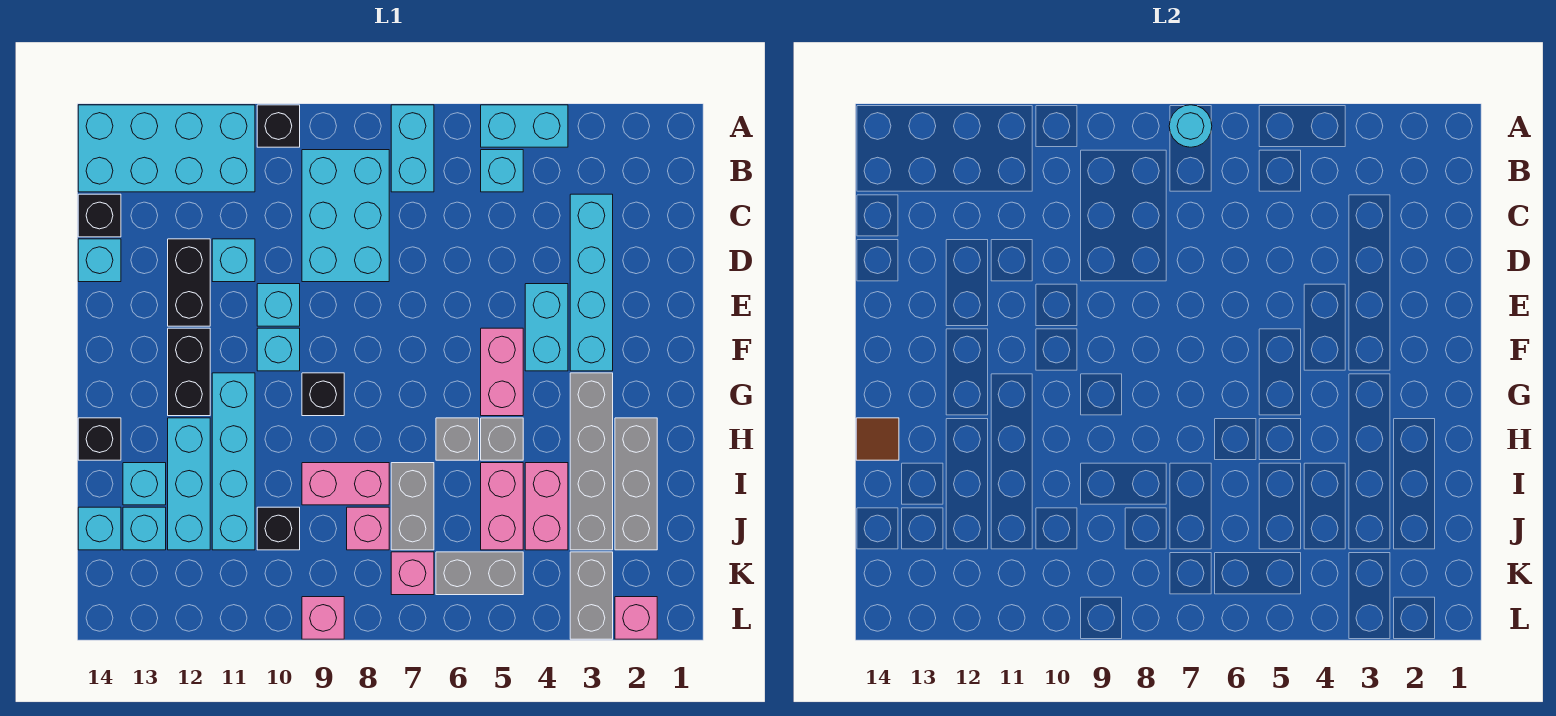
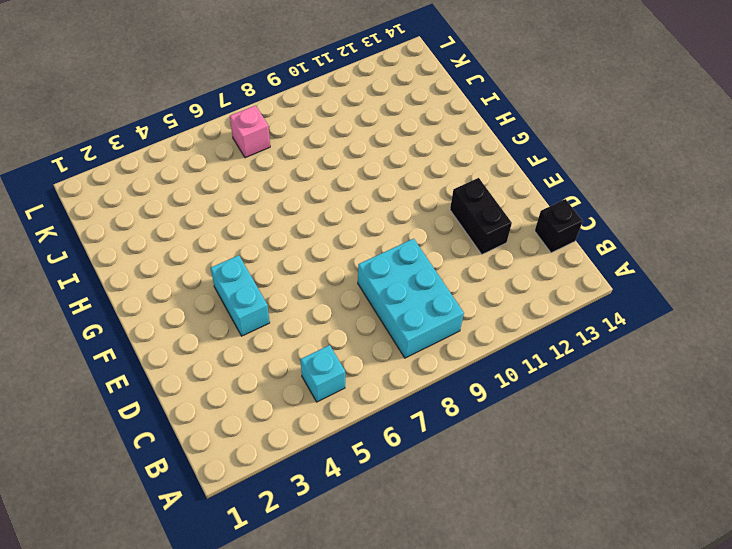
none -> cyan brick A4:A5 level 1
none -> cyan brick A7:B7 level 1
none -> black brick A10 level 1
none -> cyan brick A11:B14 level 1

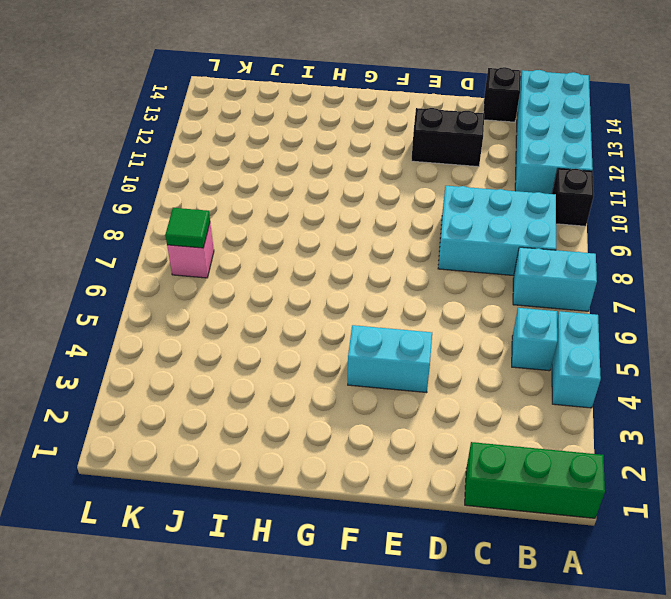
green brick A1:C1 level 1 -> none
green tile K7 level 2 -> none
none -> cyan brick C3:F3 level 1
none -> cyan brick D11 level 1
none -> cyan brick D14 level 1
none -> cyan brick E10 level 1

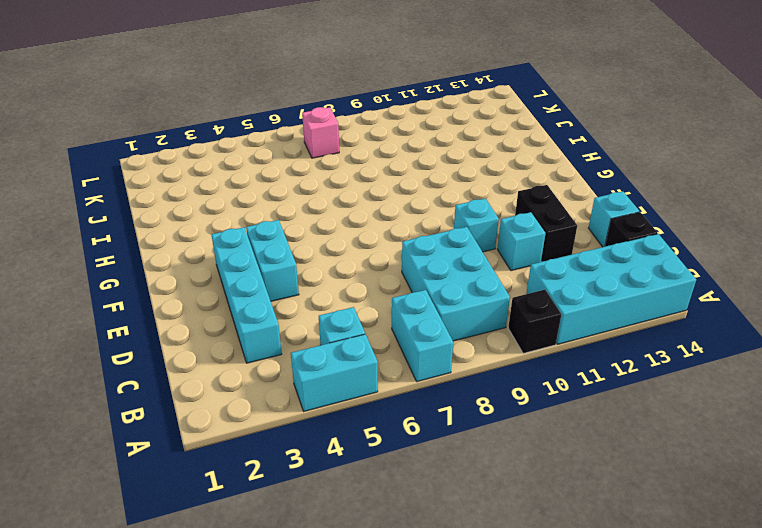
none -> pink brick F5:G5 level 1
none -> cyan brick F10 level 1
none -> black brick F12:G12 level 1
none -> grey brick G3:J3 level 1

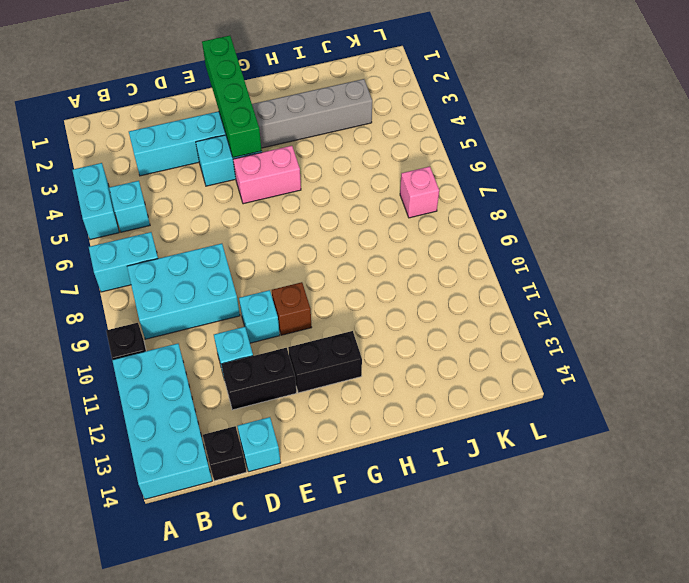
green brick F1:F4 level 2 -> none
brown brick F10 level 1 -> cyan brick F10 level 1
none -> black brick G9 level 1
none -> cyan brick G11:J11 level 1
none -> grey brick H2:J2 level 1
none -> grey brick H5 level 1

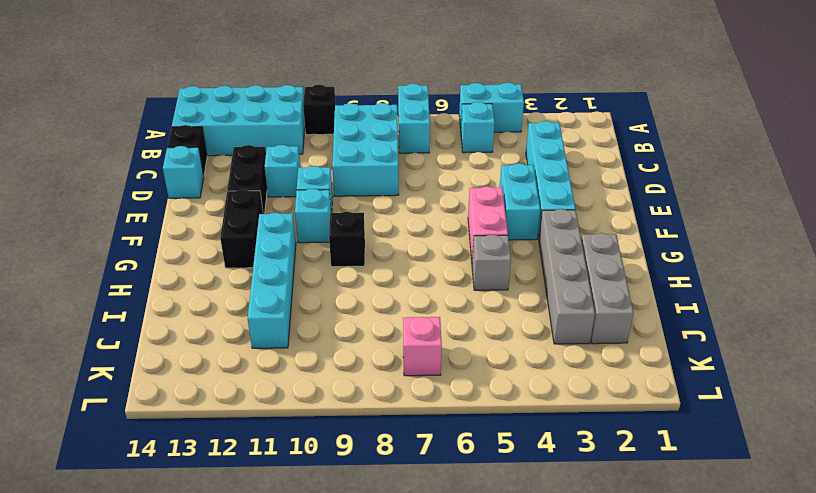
none -> grey brick H6 level 1
none -> cyan brick H12:J12 level 1
none -> black brick H14 level 1
none -> pink brick I4:J4 level 1

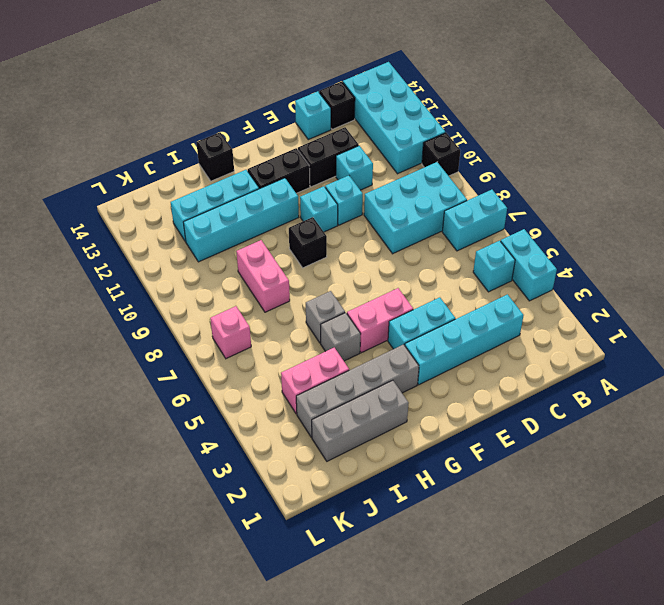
none -> pink brick I5:J5 level 1
none -> grey brick I7:J7 level 1
none -> cyan brick I13 level 1
none -> pink brick J8 level 1

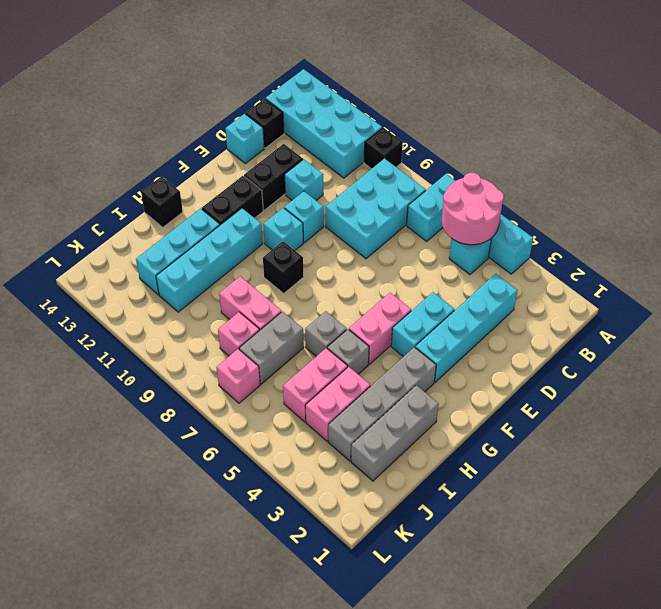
pink round brick A5:B6 level 2 -> none
none -> cyan brick I13 level 1
none -> black brick J10 level 1
none -> cyan brick J13 level 1
none -> cyan brick J14 level 1

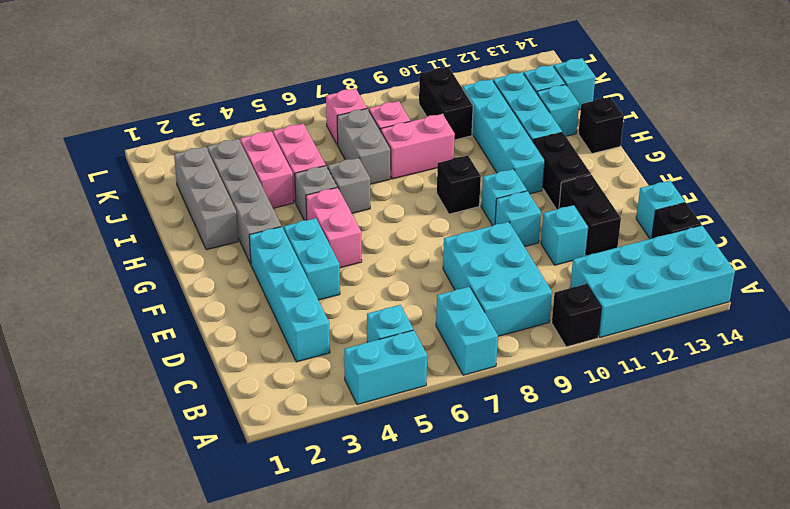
black brick J10:K10 level 1 -> black brick J10 level 1
none -> grey brick K3:L3 level 1
none -> grey brick K5:K6 level 1
none -> pink brick L2 level 1
none -> pink brick L9 level 1

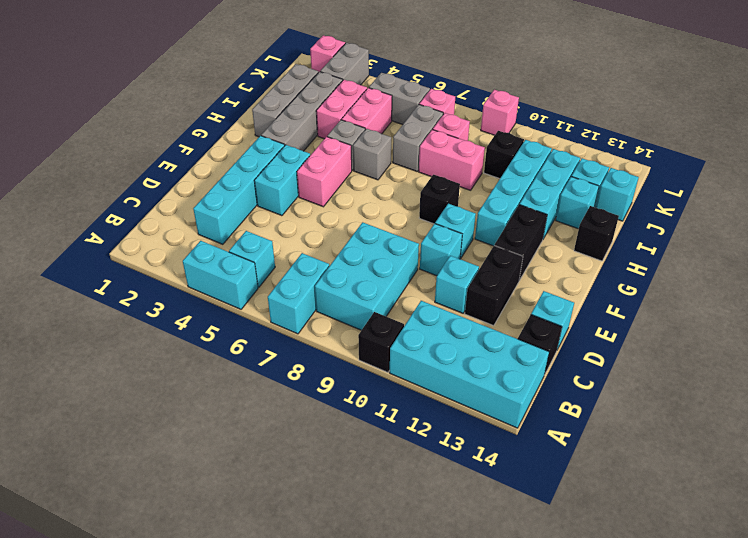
none -> cyan round brick A7 level 2
none -> brown tile H14 level 2

